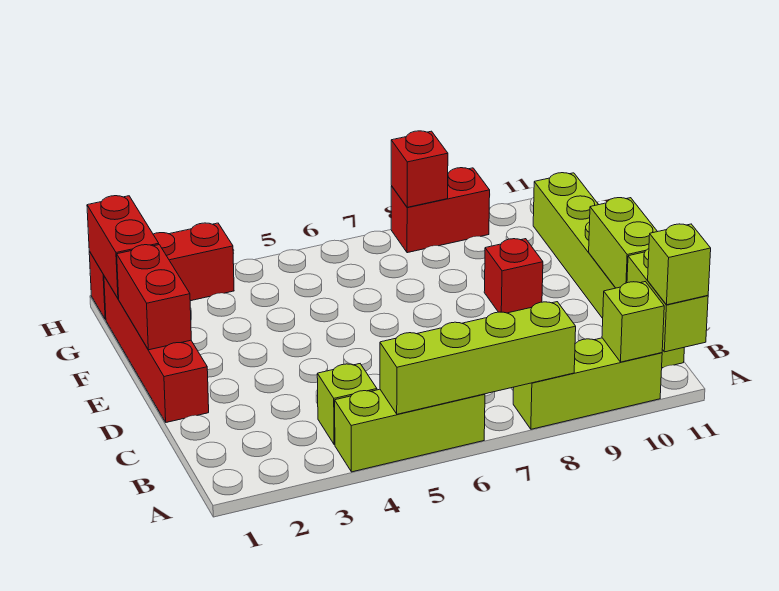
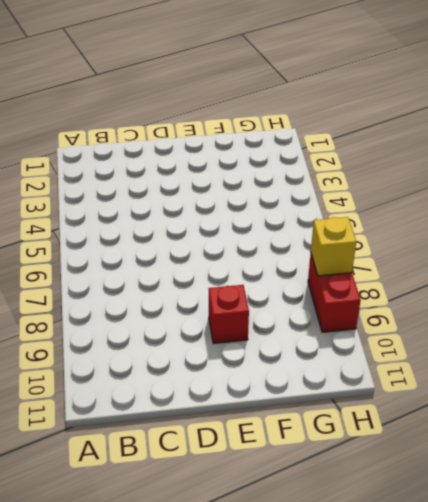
yellow brick H8 level 2 -> red brick H8 level 2
none -> lime brick A4:A6 level 1
none -> lime brick A8:A10 level 1
none -> lime brick B4 level 1

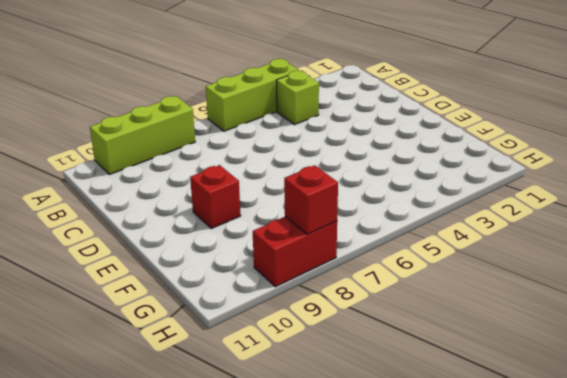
none -> lime brick B11:G11 level 1
none -> red brick D1:G1 level 1
none -> red brick H1:H3 level 1

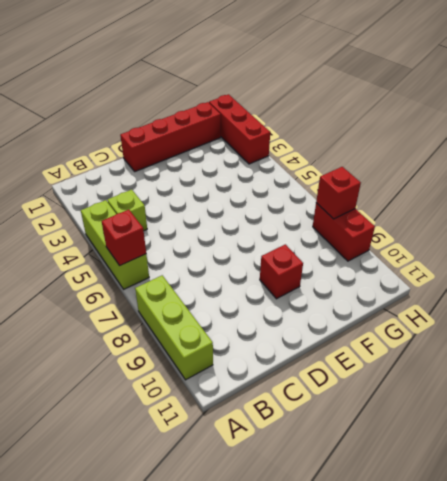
red brick A6 level 2 -> lime brick A5:A8 level 2
none -> lime brick B11:G11 level 1
none -> lime brick A10 level 2
none -> lime brick A11:B11 level 2

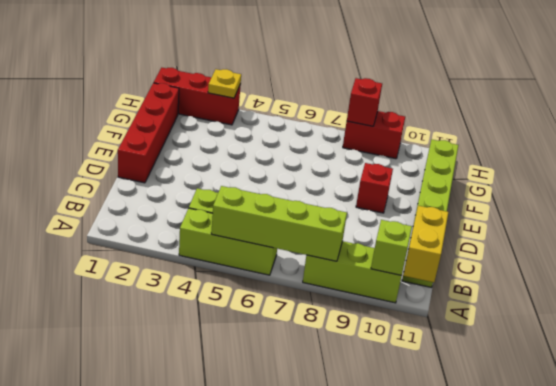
yellow brick A11:B11 level 2 -> lime brick A11:B11 level 2
yellow plate H3 level 2 -> none
none -> lime brick C11:D11 level 2
none -> red brick E1:F1 level 2
none -> red brick G1:H1 level 2

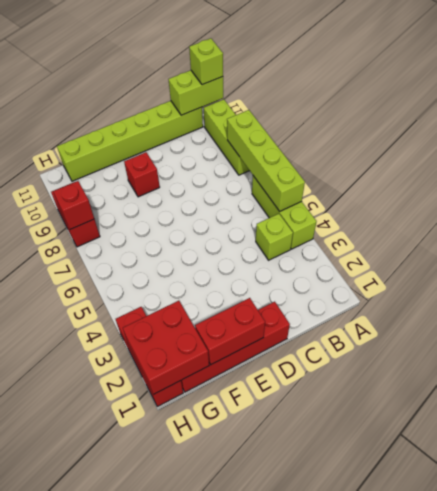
red brick G1:H2 level 2 -> red brick G1:H1 level 2
none -> lime brick A10 level 2
none -> lime brick C11:D11 level 2

